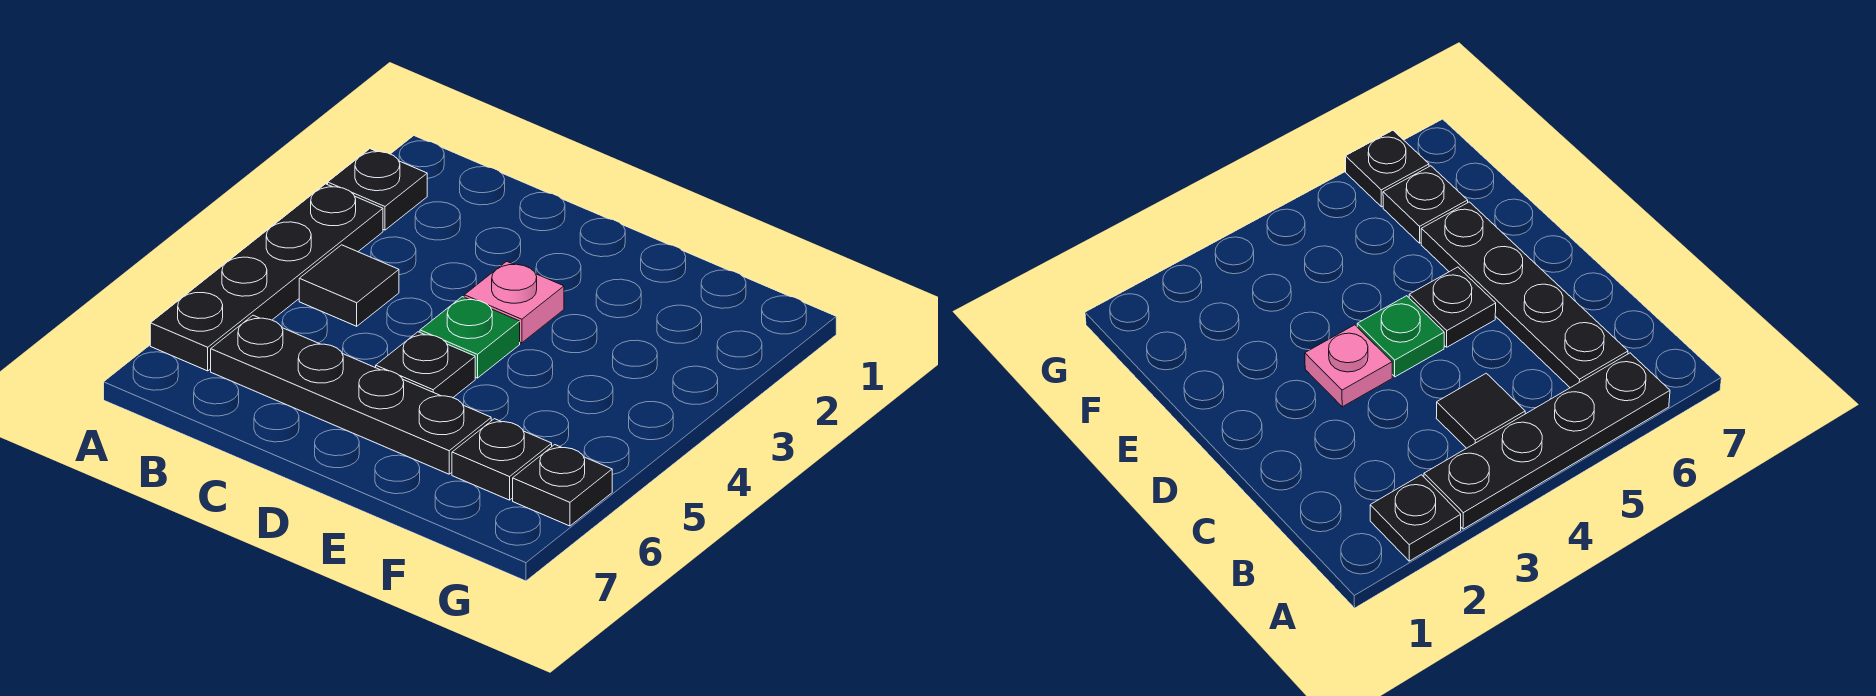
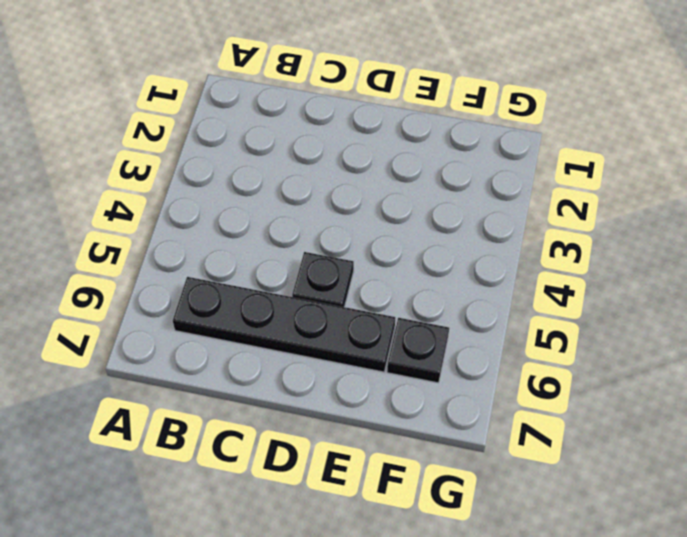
none -> black plate A2 level 1
none -> black plate A3:A6 level 1

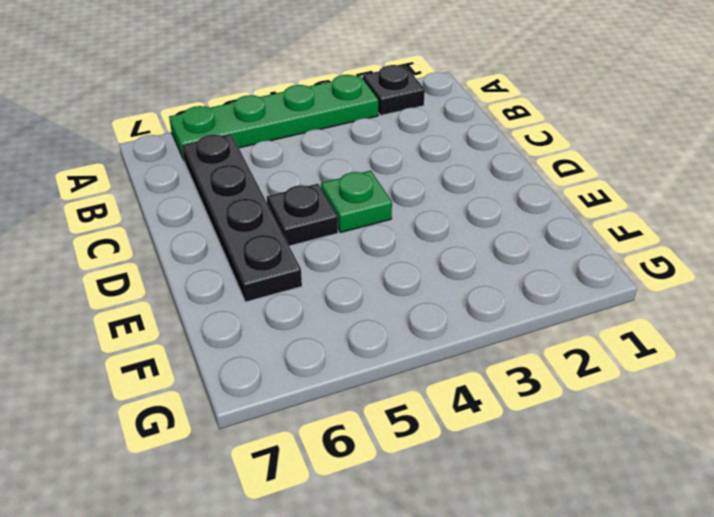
green plate A3:A6 level 1 -> black plate A3:A6 level 1
none -> black tile B4 level 1
none -> pink plate D3 level 1

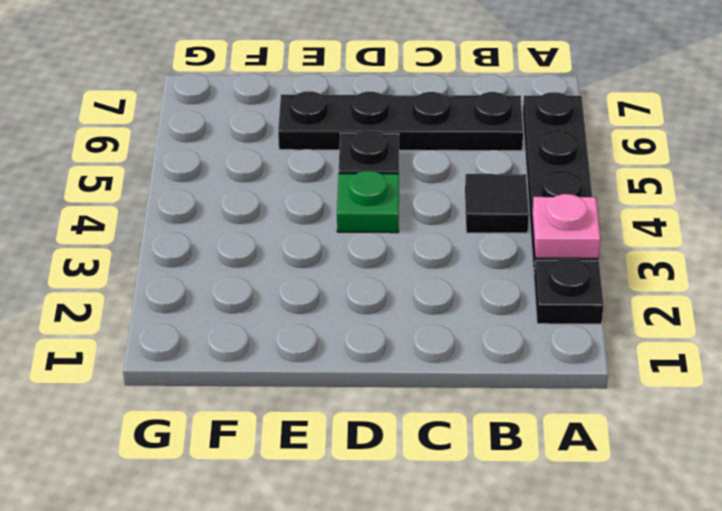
pink plate A3 level 2 -> pink plate D3 level 1
none -> black plate F6 level 1
none -> black plate G6 level 1

